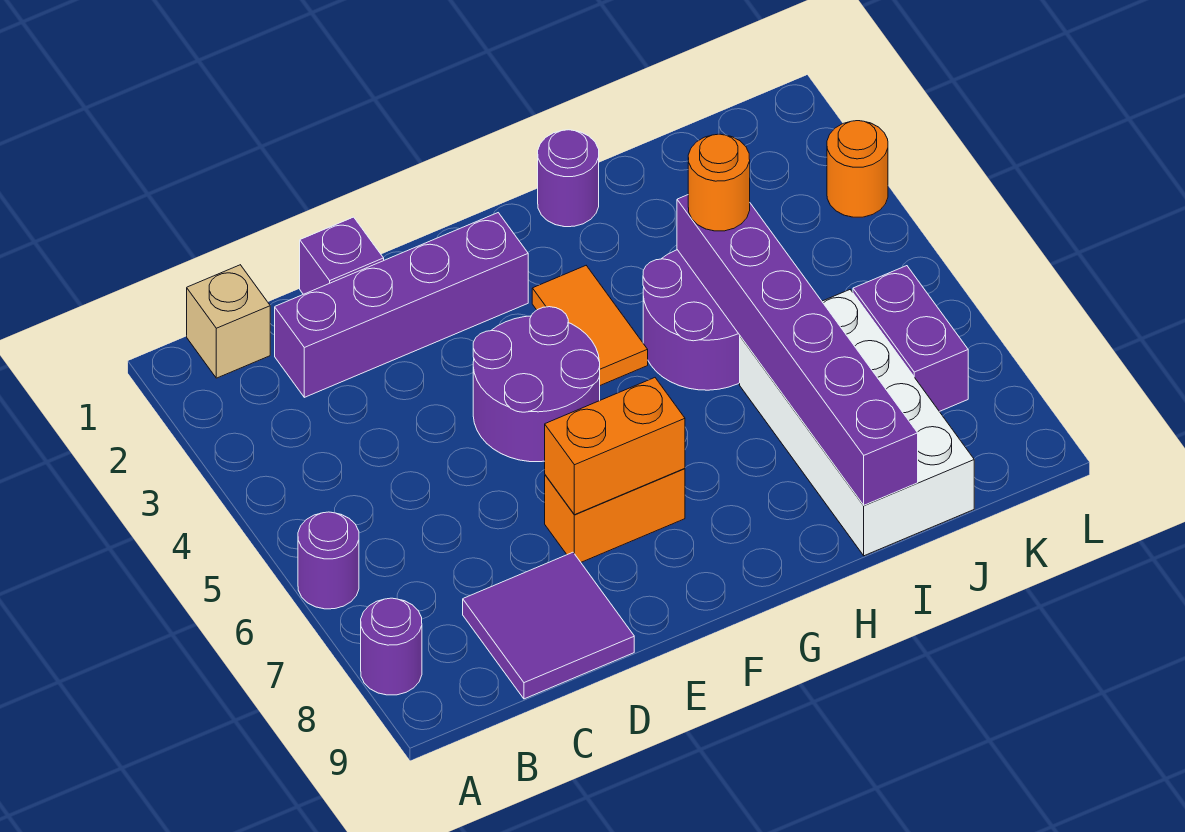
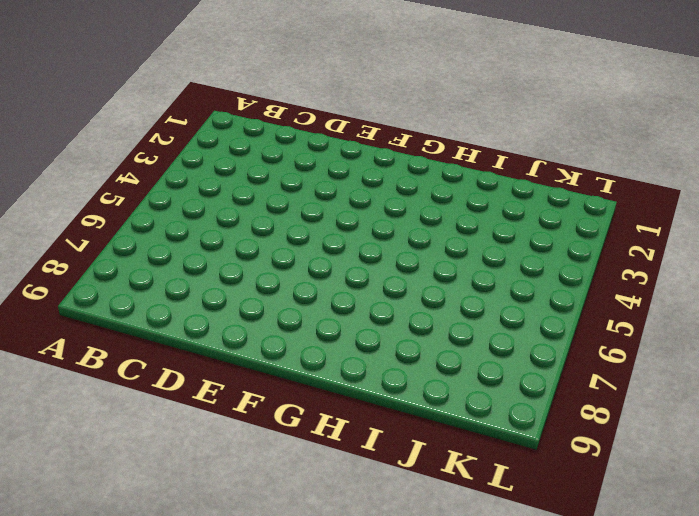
none -> purple round brick A6 level 1
none -> purple round brick A8 level 1
none -> tan brick B1 level 1

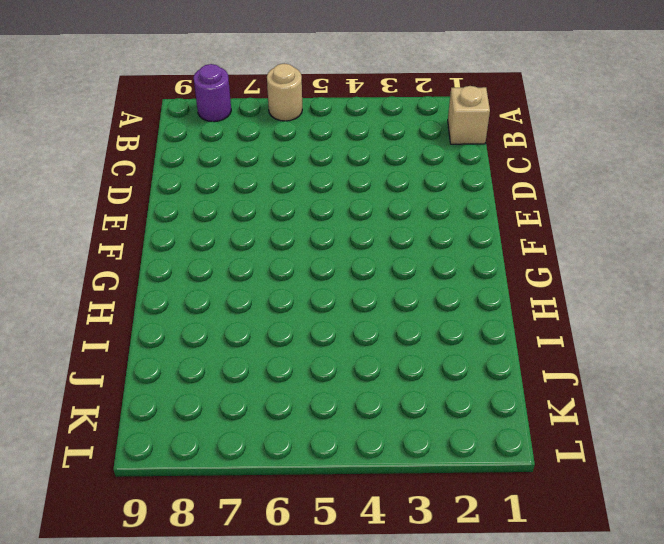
tan round brick A6 level 1 -> purple round brick A6 level 1
none -> purple brick C2:F2 level 1
none -> purple tile C8:D9 level 1
none -> purple brick D1 level 1

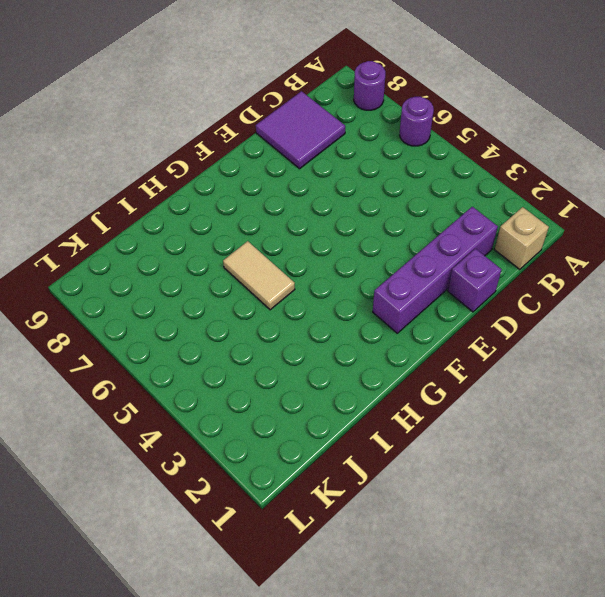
tan tile H5:H6 level 1 -> purple round brick H4:I5 level 1
none -> purple round brick E4:F5 level 1
none -> orange brick E7:F7 level 1
none -> orange tile G3:G4 level 1

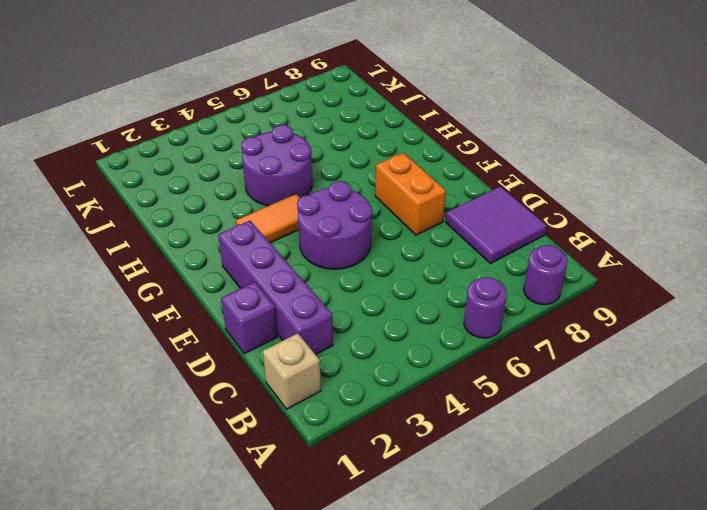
none -> purple round brick H1 level 1
none -> white brick I6:J9 level 1
none -> purple brick K6:K7 level 1

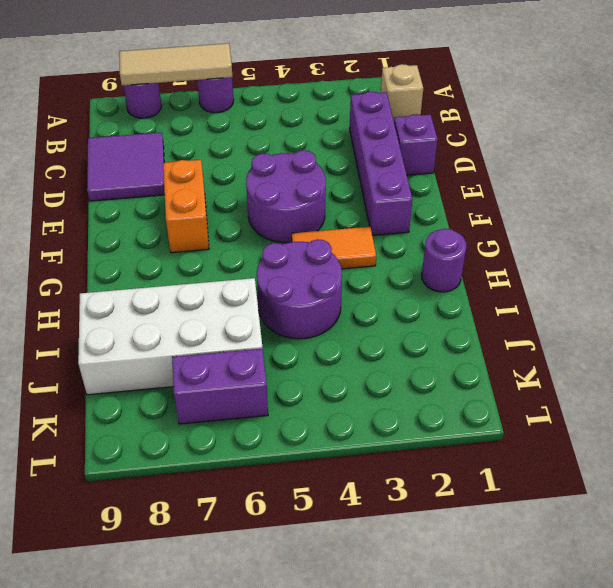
tan tile A6:A8 level 2 -> none
none -> orange round brick L3 level 1
none -> orange brick E7:F7 level 2
none -> purple brick I4:I9 level 2

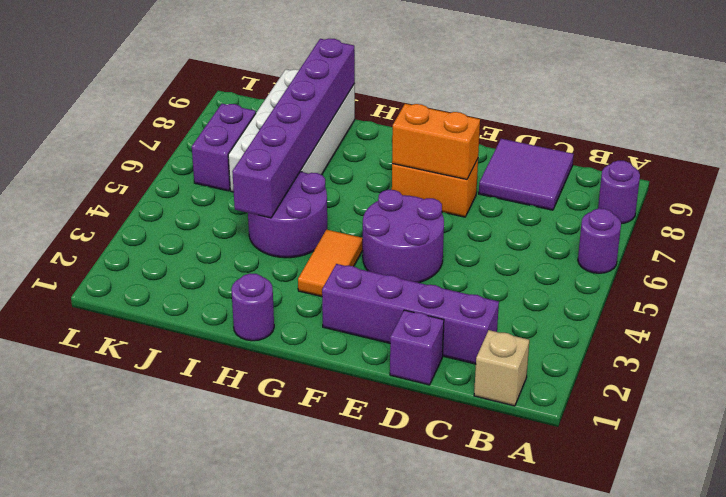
none -> orange round brick L3 level 1
none -> orange round brick I4 level 3

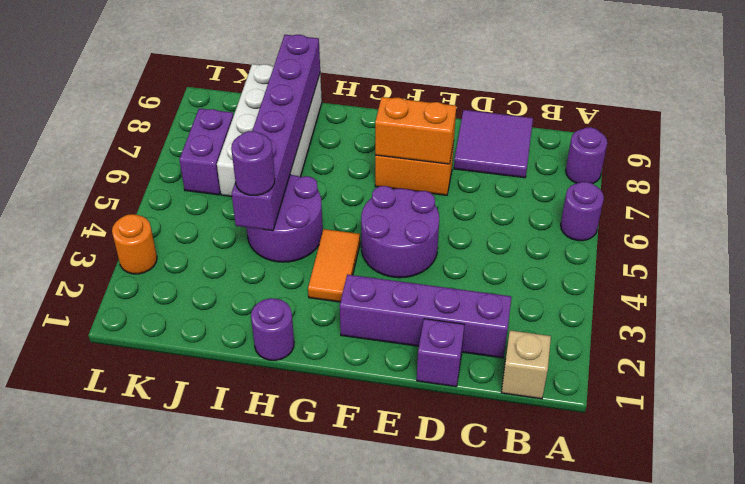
purple round brick I4 level 3 -> orange round brick I4 level 3

